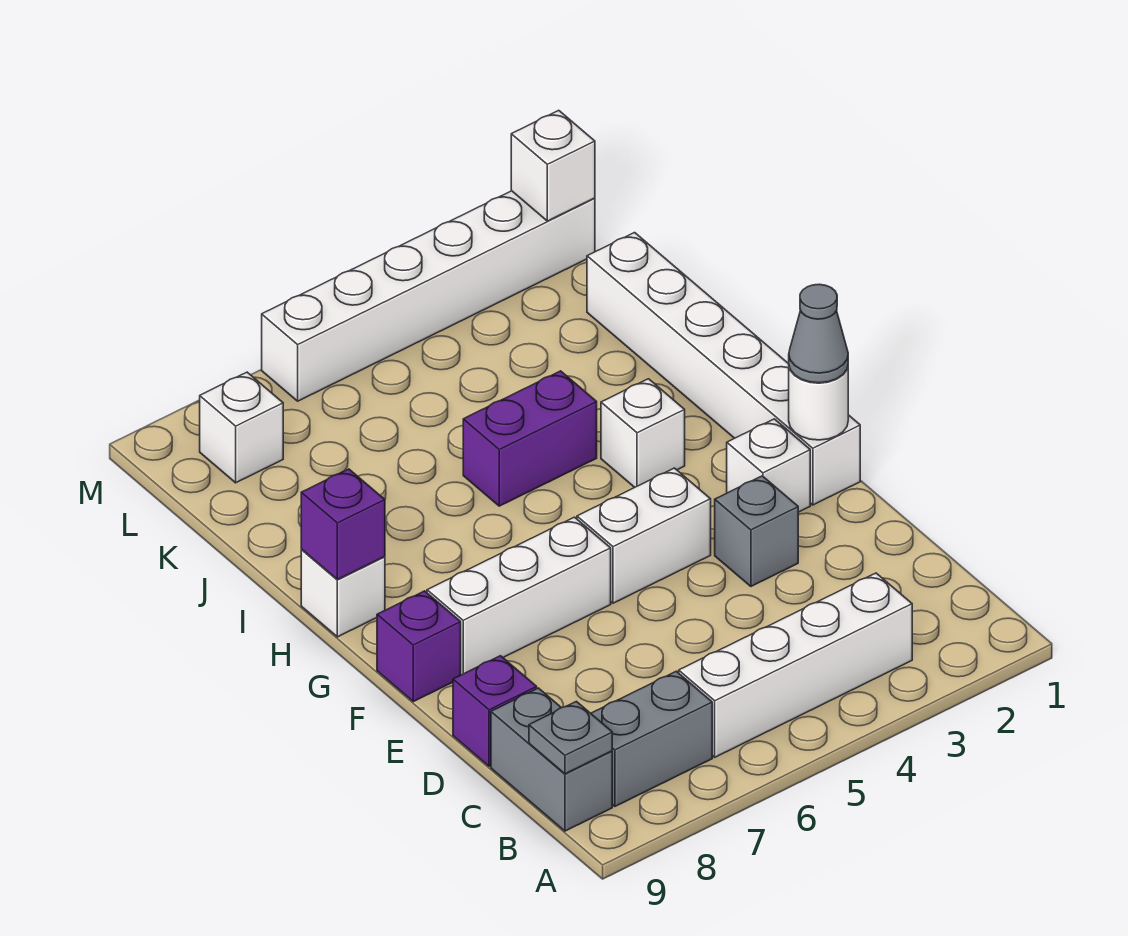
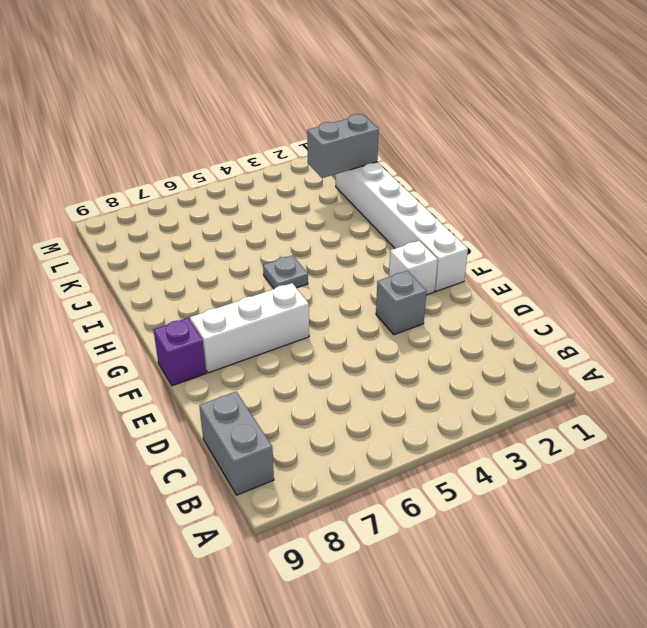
grey plate H5 level 1 -> grey plate B9 level 2
grey brick K1:K2 level 2 -> grey brick B7:B8 level 1
none -> white brick B3:B6 level 1
none -> purple brick D9 level 1
none -> white brick F4:F5 level 1

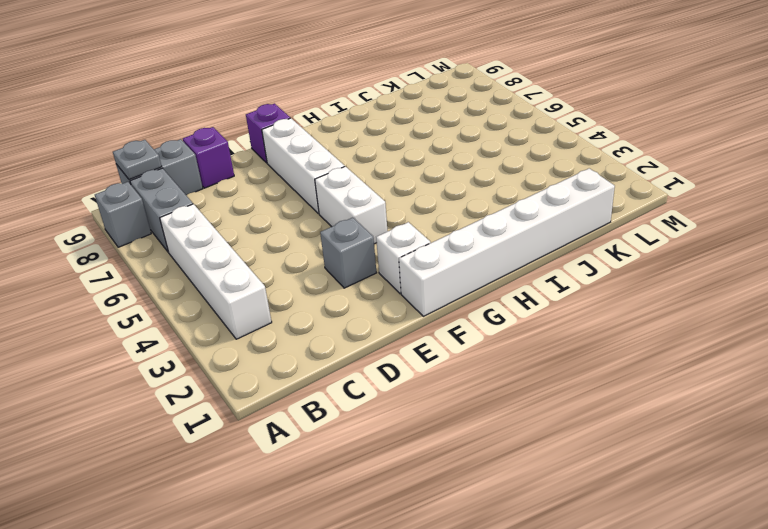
grey brick A8 level 1 -> none
none -> white brick H3 level 1
none -> white brick H9 level 1
none -> purple brick I4:I5 level 1

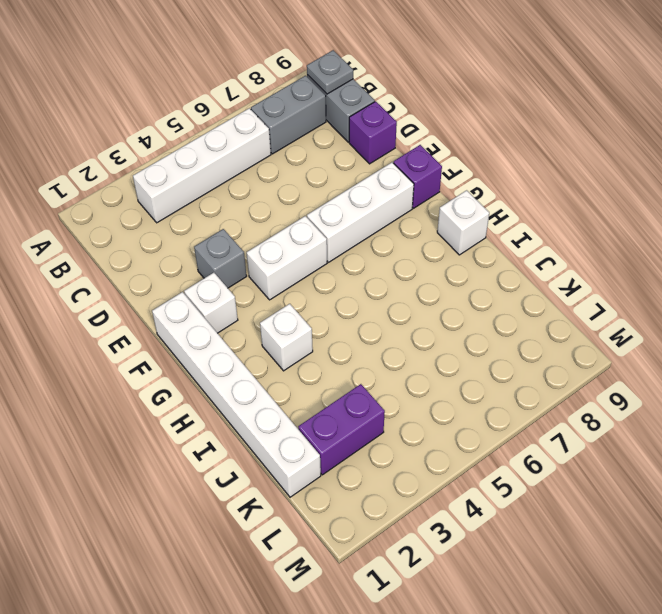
purple brick K2:K3 level 1 -> purple brick I4:I5 level 1
none -> white brick L8 level 1
none -> white brick M1:M6 level 1
none -> white round brick F1 level 2

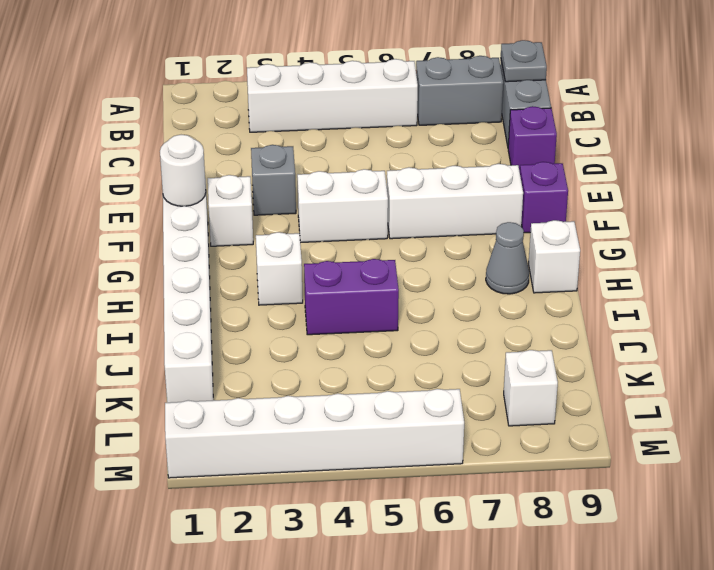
grey cone H8 level 1 -> grey cone F1 level 3
none -> purple brick H9 level 2
none -> white brick M1 level 2

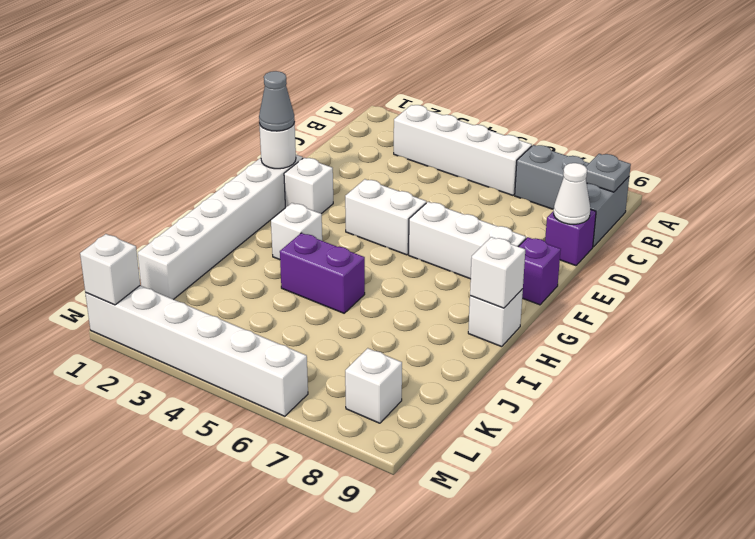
white cone D9 level 2 -> none
white brick H9 level 2 -> purple brick H9 level 2
none -> grey brick E3 level 1

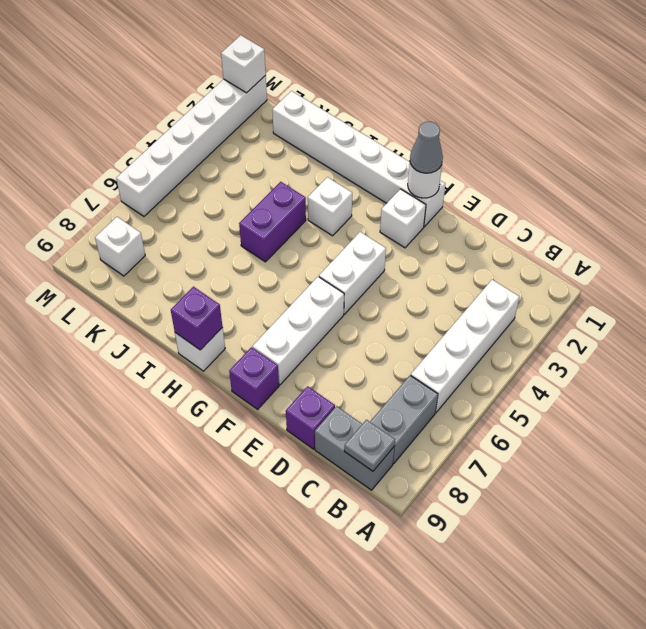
none -> grey brick E3 level 1

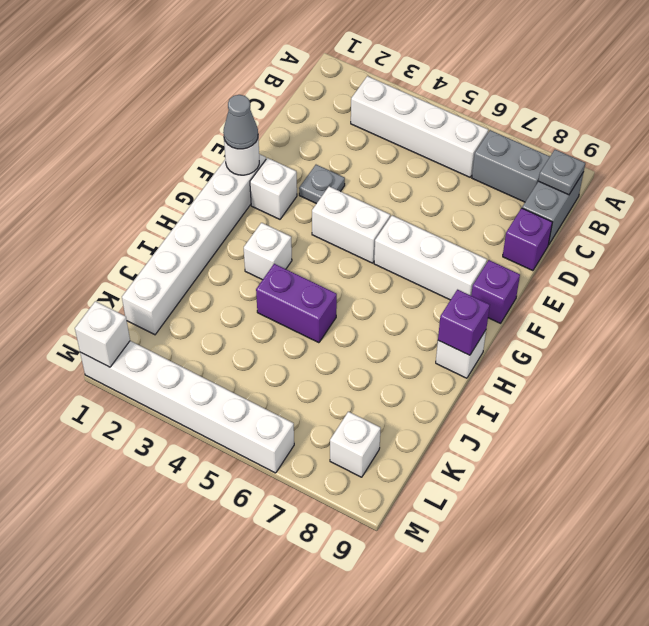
grey plate E3 level 1 -> grey brick E3 level 1

